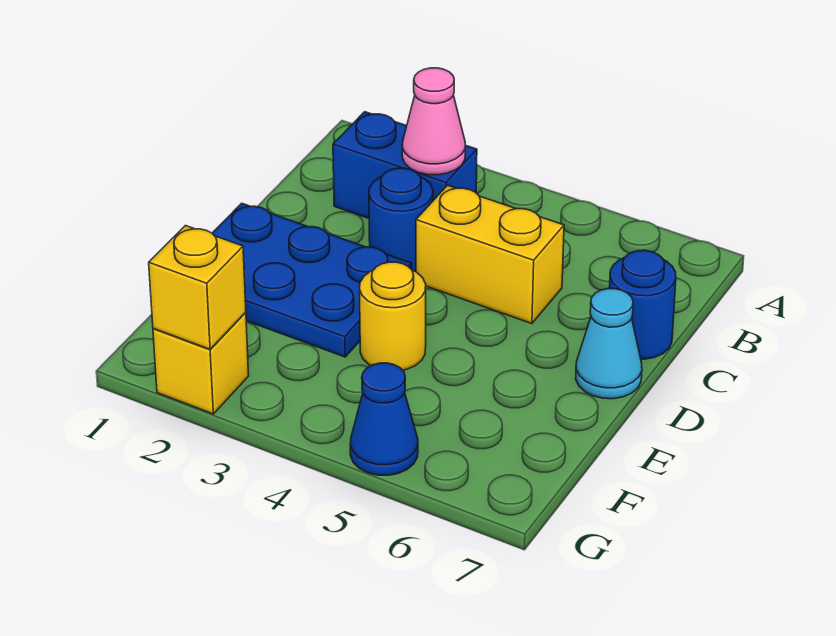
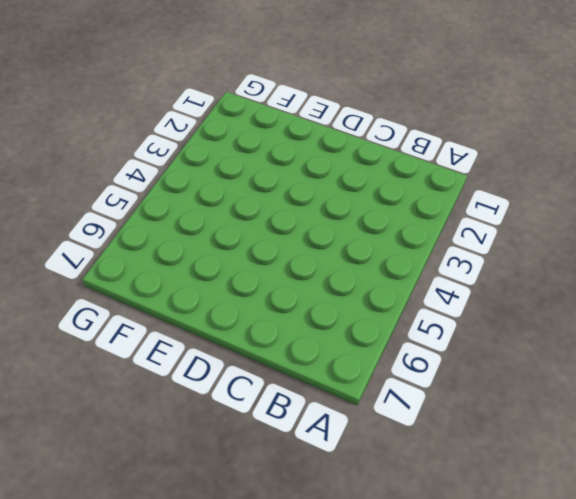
none -> blue brick B2:B3 level 1
none -> blue round brick C3 level 1

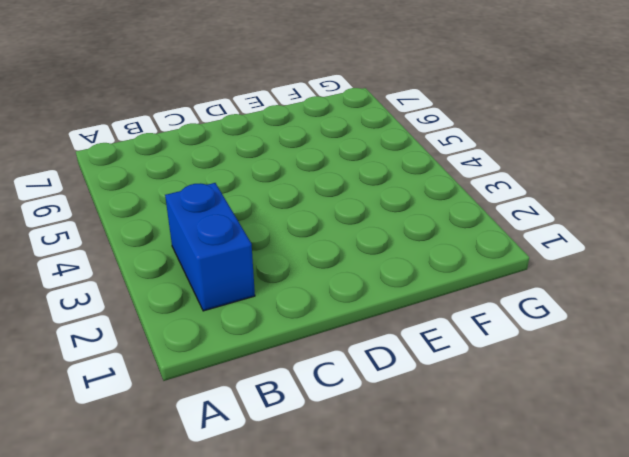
none -> blue round brick C3 level 1
none -> yellow brick C4:C5 level 1

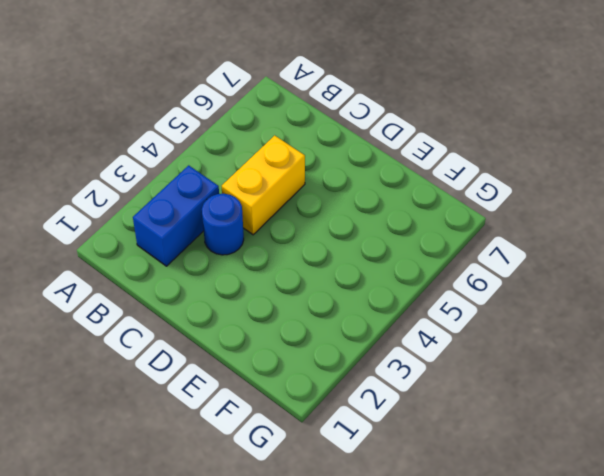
none -> blue round brick C7 level 1
none -> blue plate D1:E3 level 1

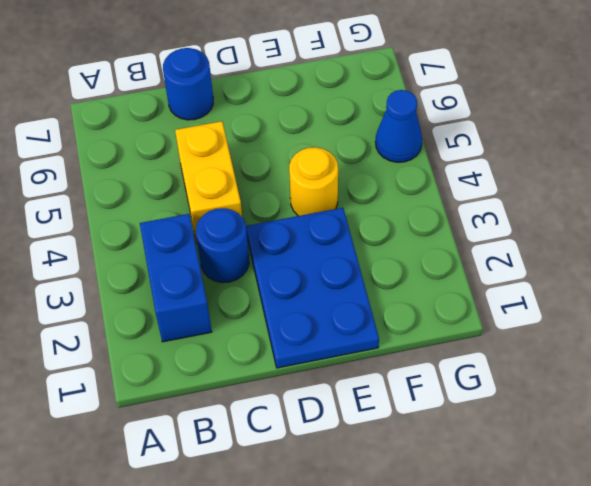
none -> cyan cone D7 level 1
none -> yellow brick G2 level 1

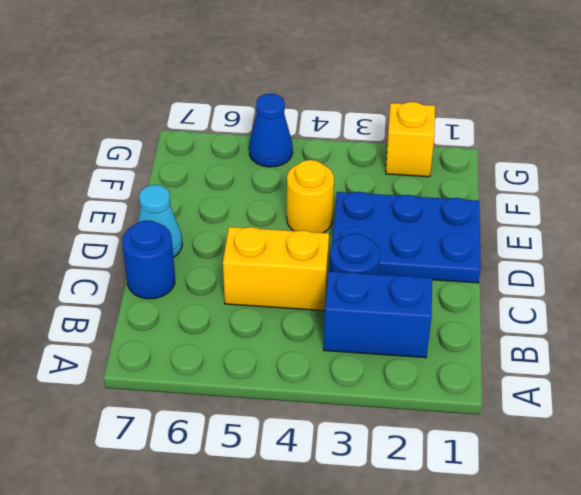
none -> pink cone B3 level 2
none -> yellow brick G2 level 2

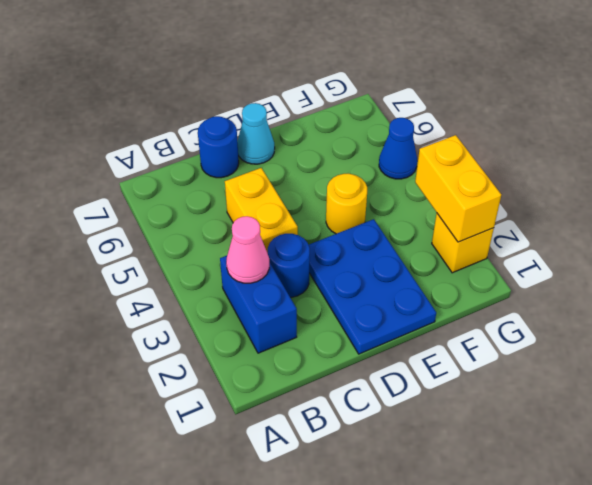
yellow brick G2:G3 level 2 -> yellow brick G2 level 2

